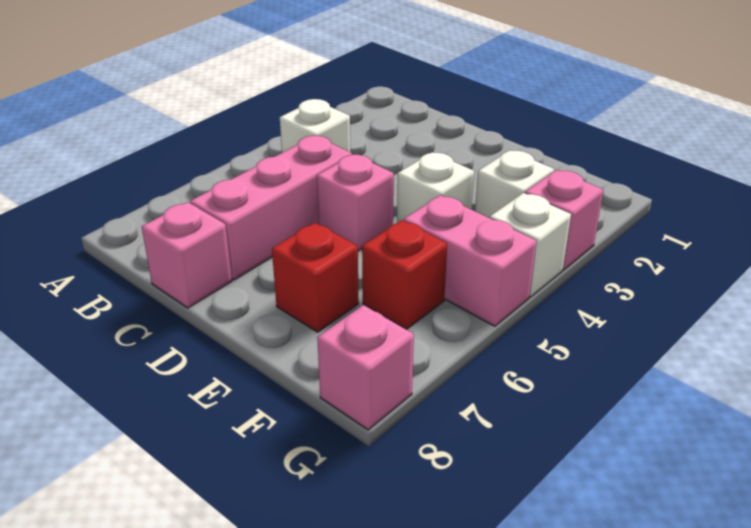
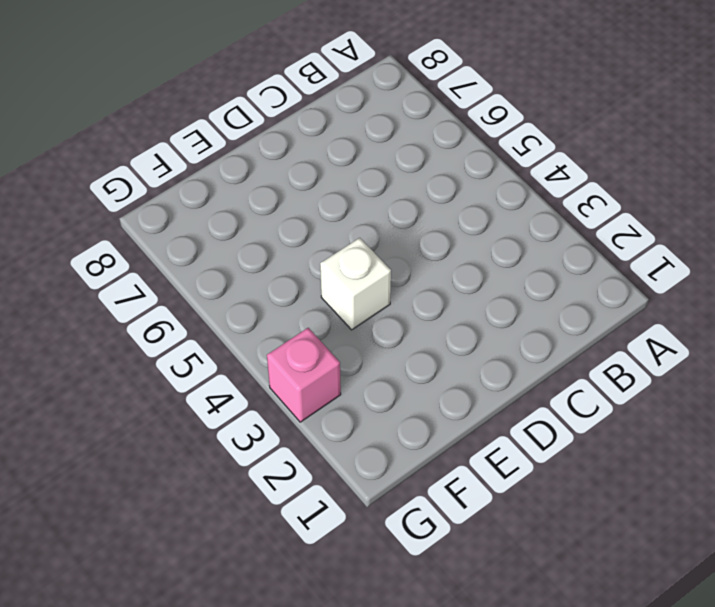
none -> white brick B4 level 1
none -> pink brick C5:C7 level 1
none -> pink brick C8 level 1

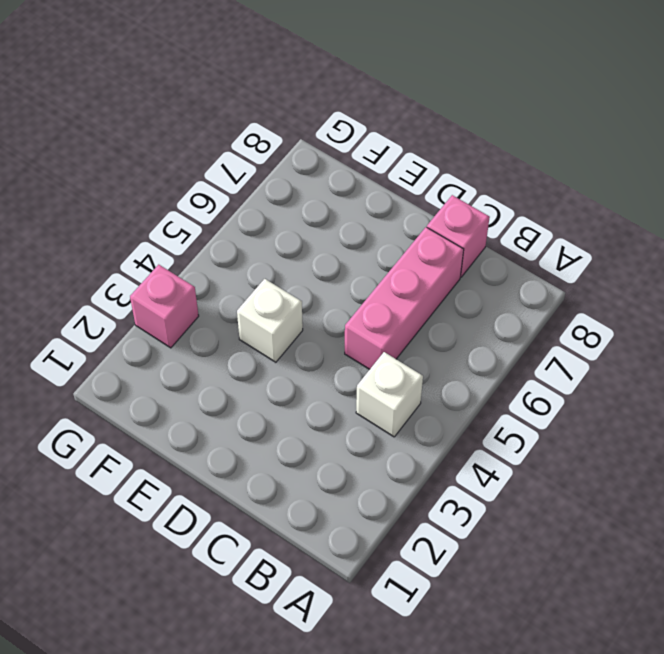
none -> pink brick D5 level 1
none -> red brick E7 level 1
none -> white brick F3 level 1

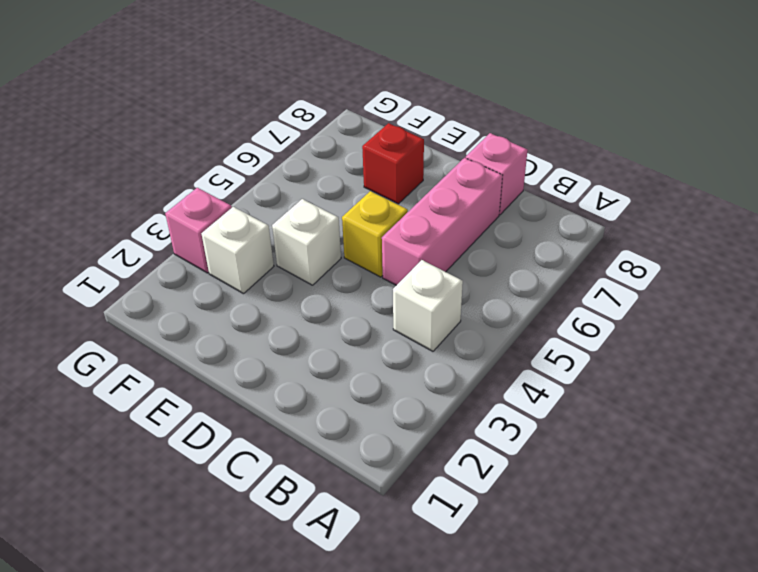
yellow brick D5 level 1 -> pink brick D5 level 1
none -> pink brick F5:G5 level 1
none -> red brick F6 level 1
none -> white brick G4 level 1

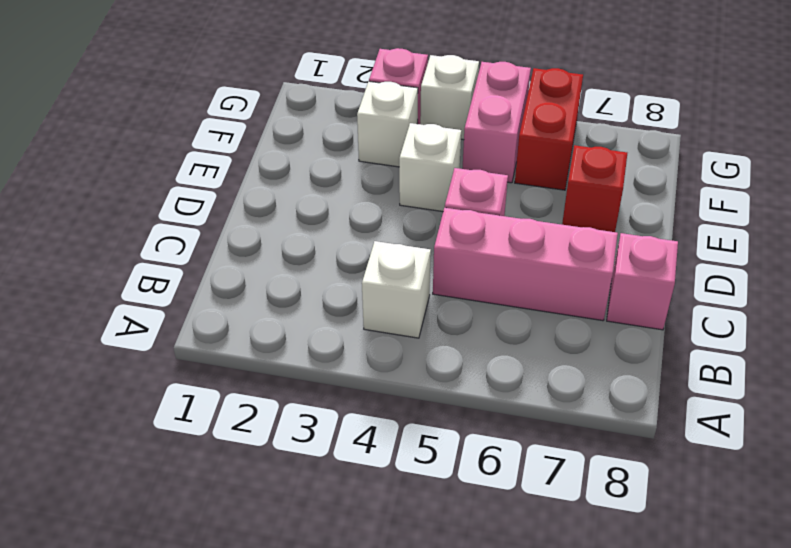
red brick F6:G6 level 1 -> red brick F6 level 1
none -> pink brick G8 level 1

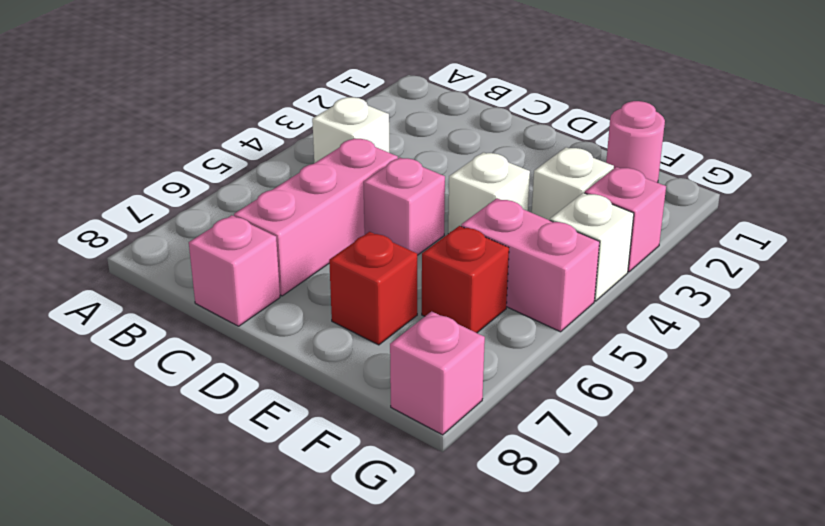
pink round brick F1 level 1 -> none

